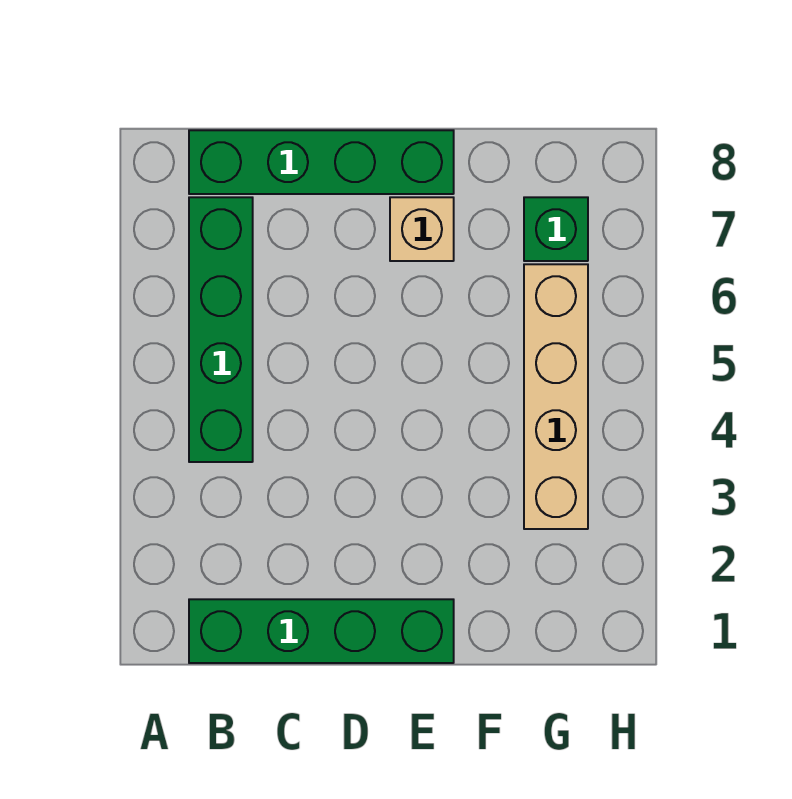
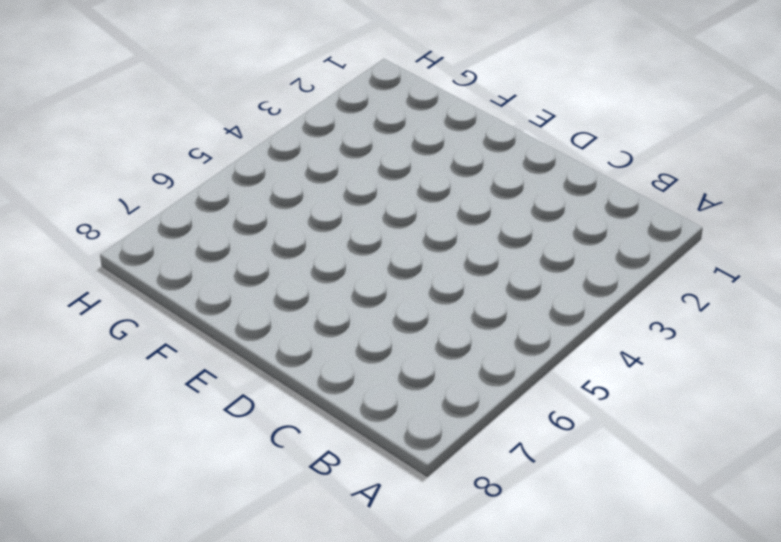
none -> green brick B1:E1 level 1
none -> green brick B4:B7 level 1

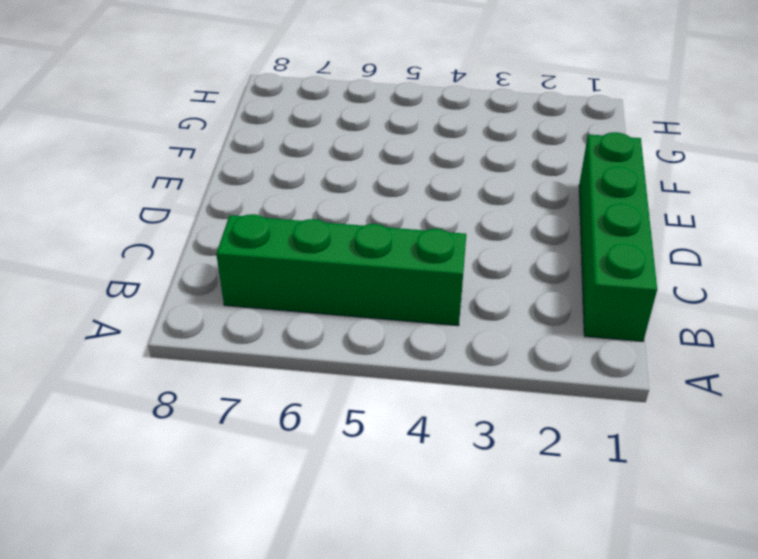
none -> green brick B8:E8 level 1
none -> tan brick E7 level 1

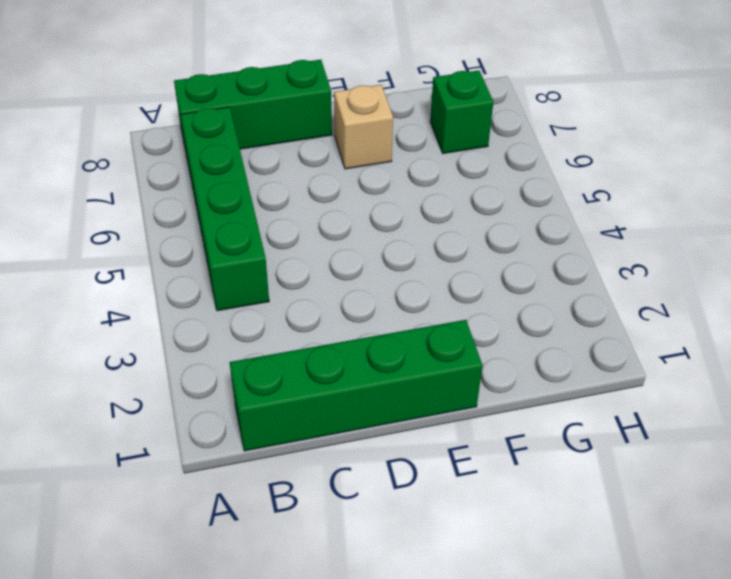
green brick B8:D8 level 1 -> green brick B8:E8 level 1
none -> tan brick G3:G6 level 1

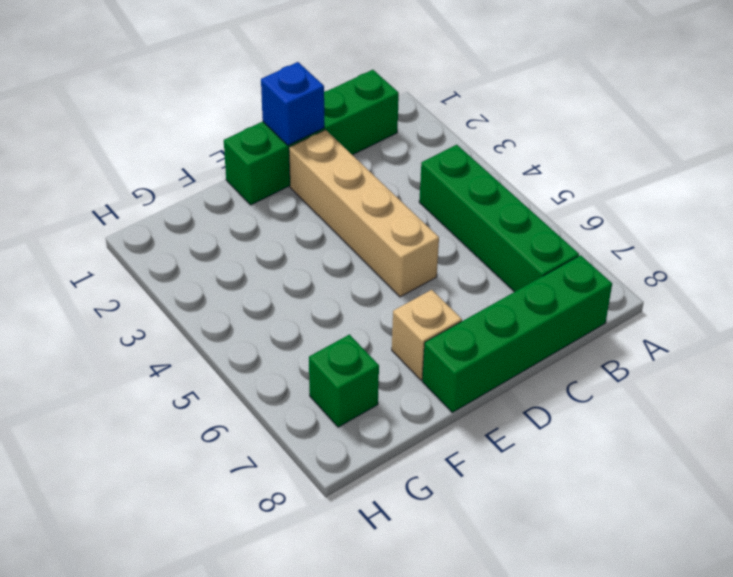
blue brick D1 level 2 -> none
tan brick D2:D5 level 1 -> tan brick G3:G6 level 1

